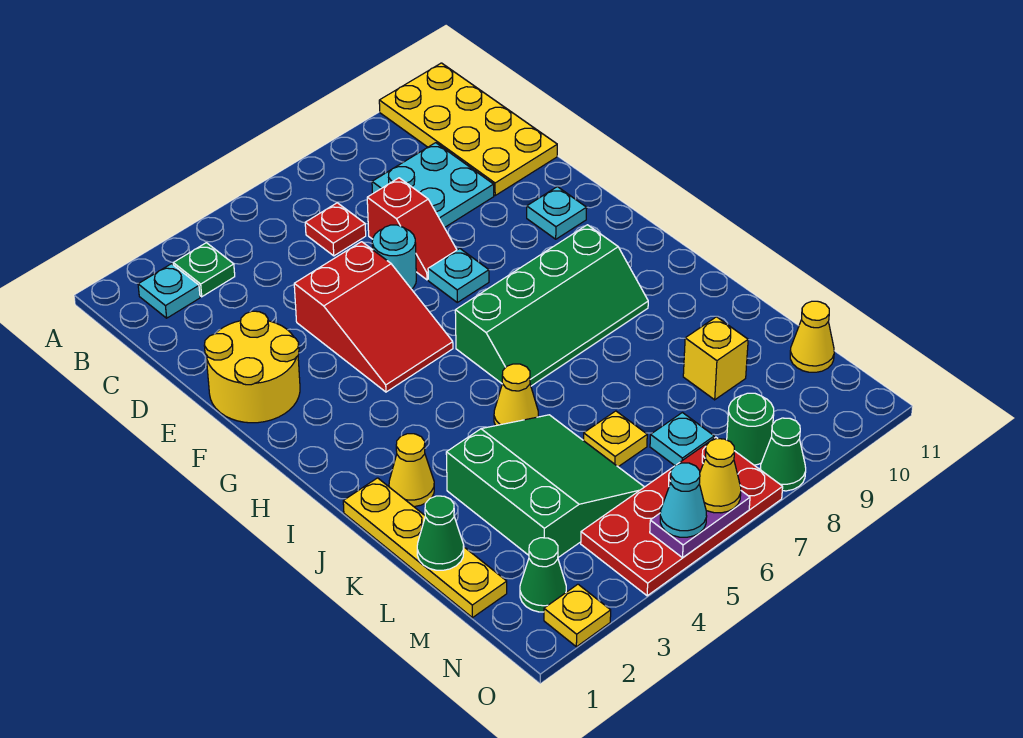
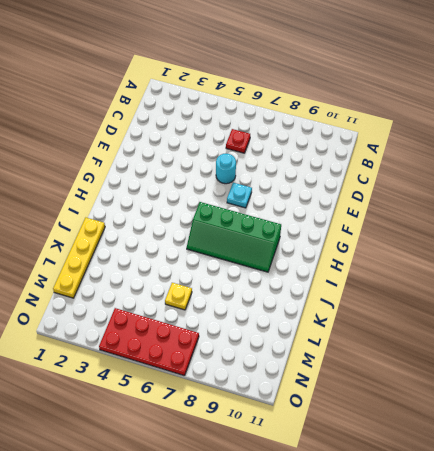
none -> yellow plate A10:D11 level 1
none -> cyan plate B2 level 1
none -> green plate B3 level 1

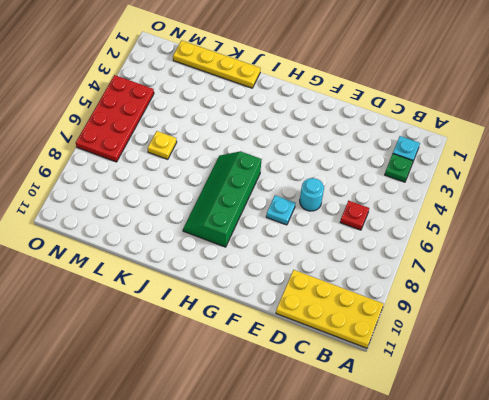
none -> cyan plate C8:D9 level 1
none -> red slope D7:E7 level 1 top D
none -> yellow round brick E1:F2 level 1

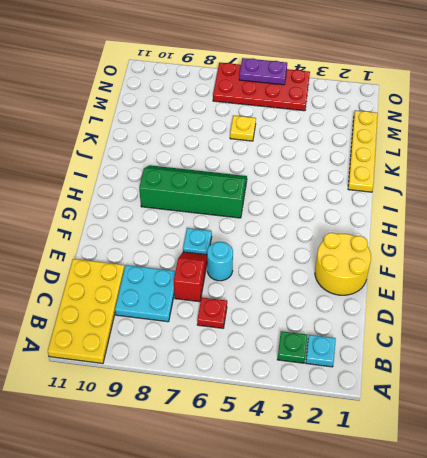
none -> red slope E4:G5 level 1 top E
none -> cyan plate F10 level 1
none -> yellow cone J2 level 1

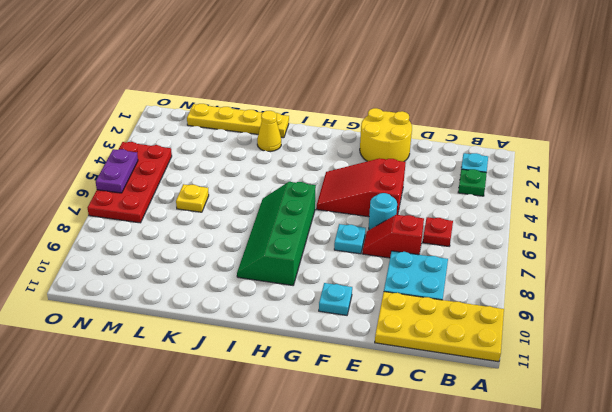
none -> yellow cone J5 level 1
none -> green slope K3:M5 level 1 top 3
none -> yellow brick L9 level 1

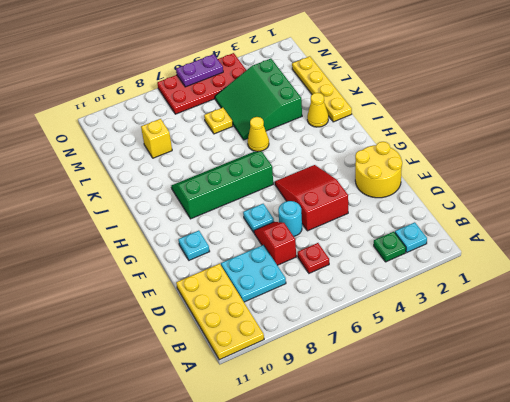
none -> cyan plate M7 level 1
none -> yellow cone M11 level 1
none -> green cone N2 level 1

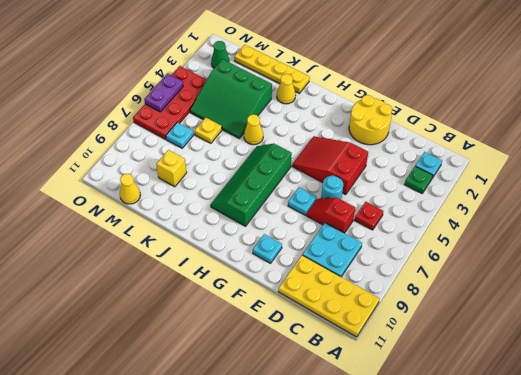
none -> green round brick N8 level 1
none -> yellow plate O2 level 1
none -> green cone O8 level 1

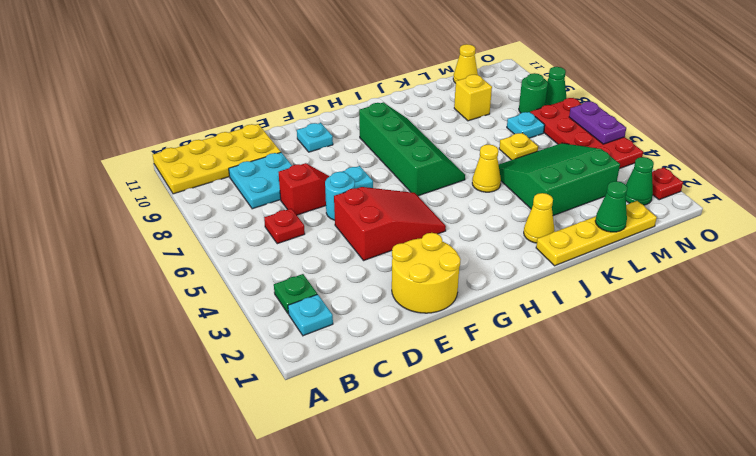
red plate O2 level 1 -> yellow plate O2 level 1
none -> cyan cone O5 level 3
none -> yellow cone O6 level 3

